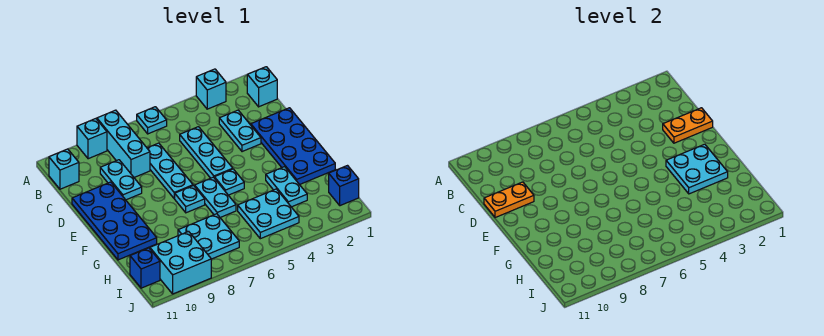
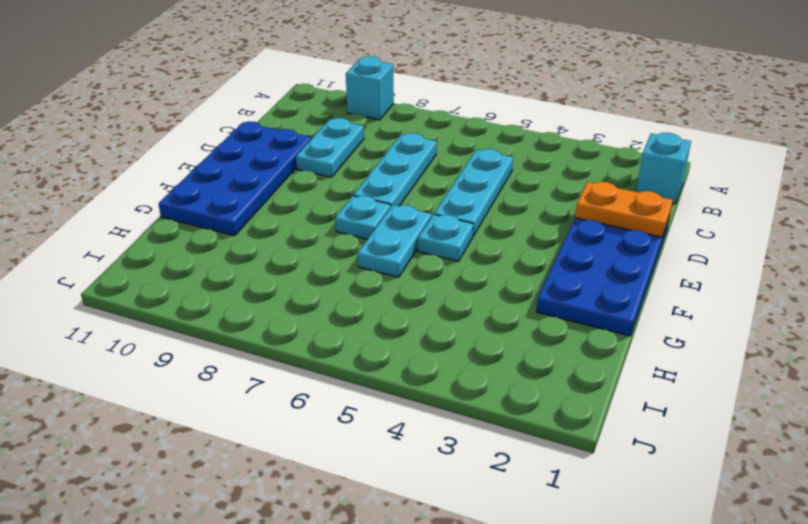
none -> cyan brick A3 level 1
none -> cyan plate A6 level 1
none -> cyan brick A8:C8 level 1

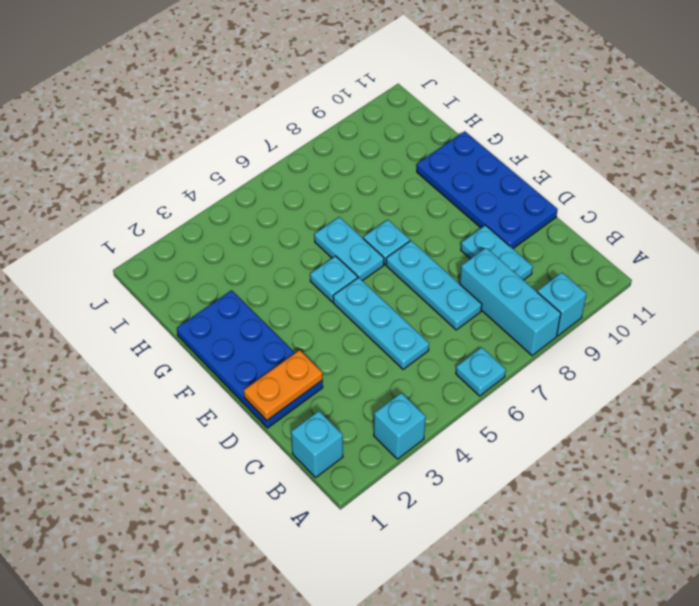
none -> cyan brick B11 level 1
none -> cyan plate C3:D3 level 1
none -> cyan plate G3:H3 level 1

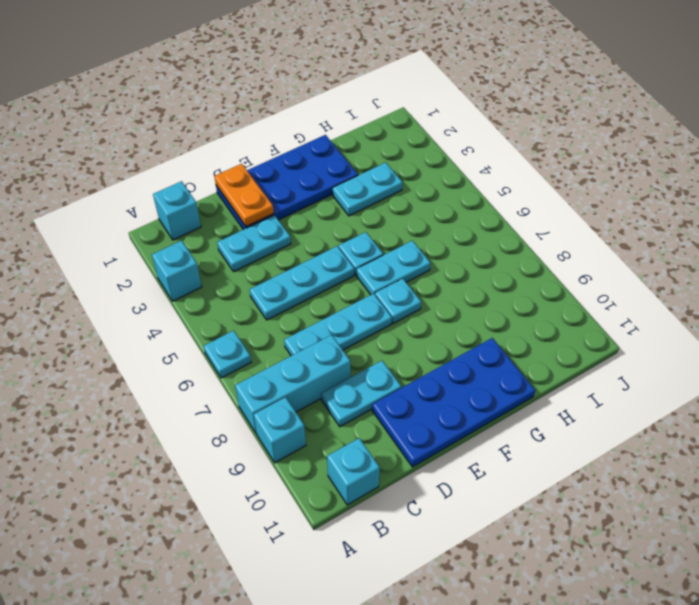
none -> cyan plate H4:I5 level 1
none -> cyan plate H7:I8 level 1
none -> blue brick I1 level 1

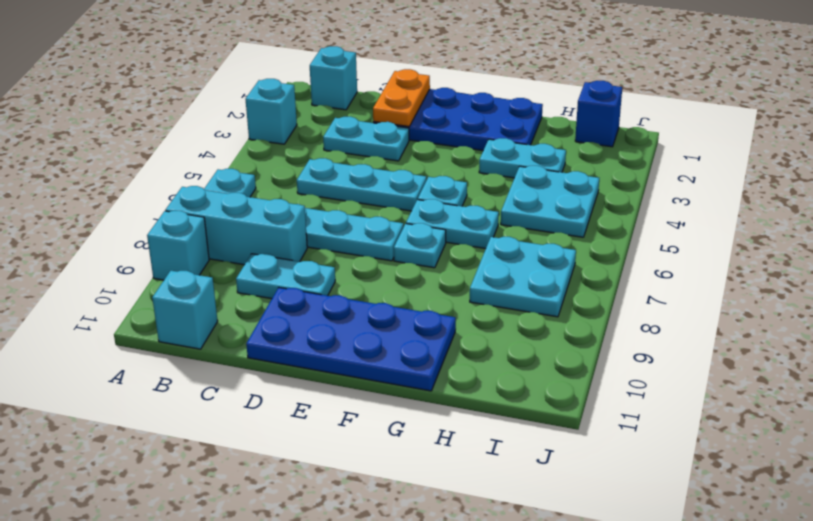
none -> cyan brick I9:J10 level 1
none -> blue brick I11 level 1
none -> orange plate D10:D11 level 2

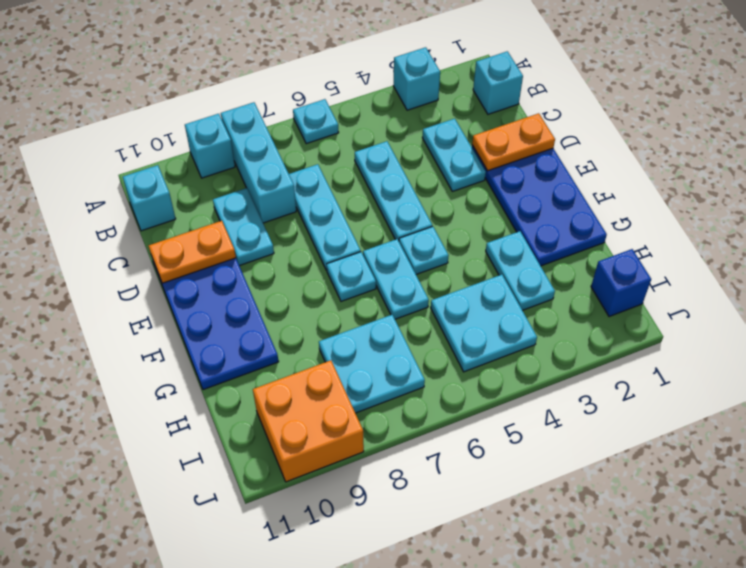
orange brick I9:J10 level 1 -> cyan brick I9:J10 level 1
none -> blue brick I11 level 1
none -> cyan plate F2:G3 level 2

